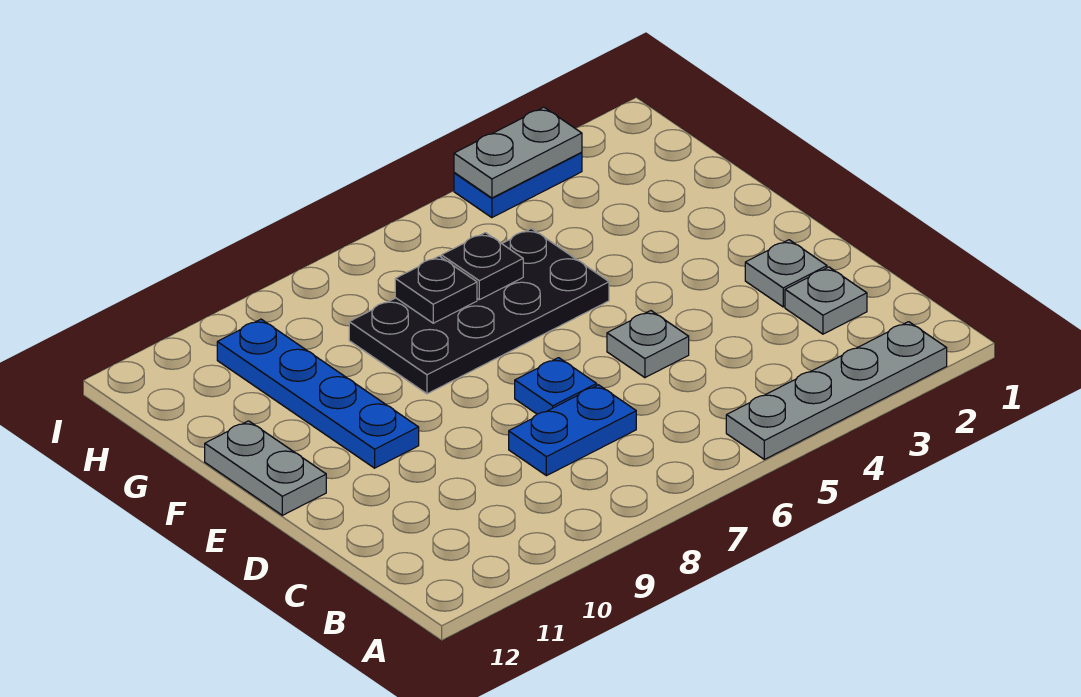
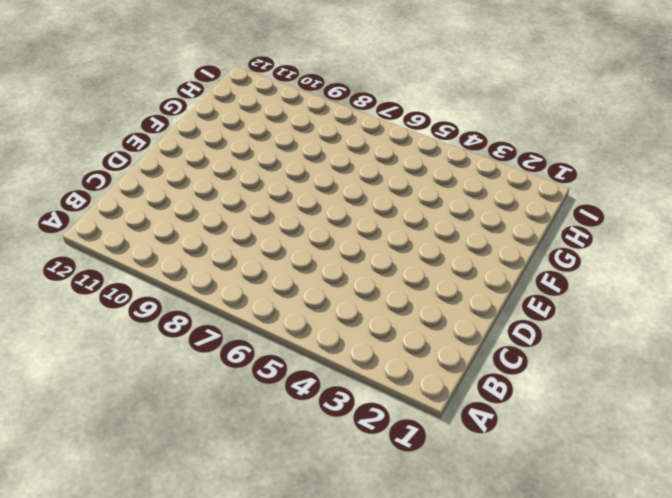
none -> grey plate A2:A5 level 1
none -> grey plate C2 level 1
none -> blue plate C7:C8 level 1

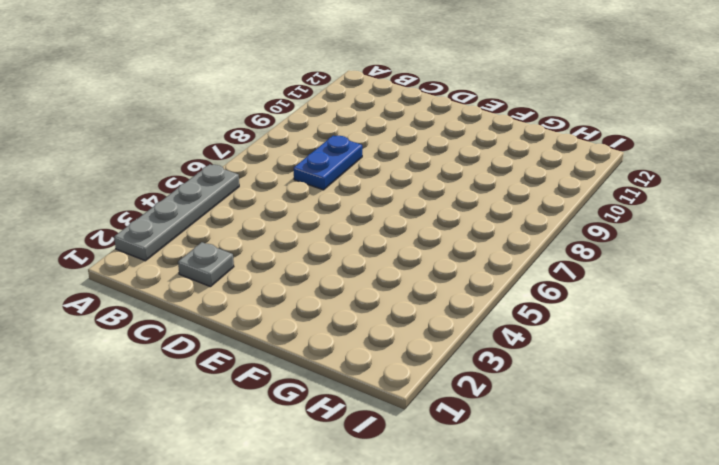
none -> grey plate D2 level 1
none -> grey plate D5 level 1
none -> blue plate D7 level 1

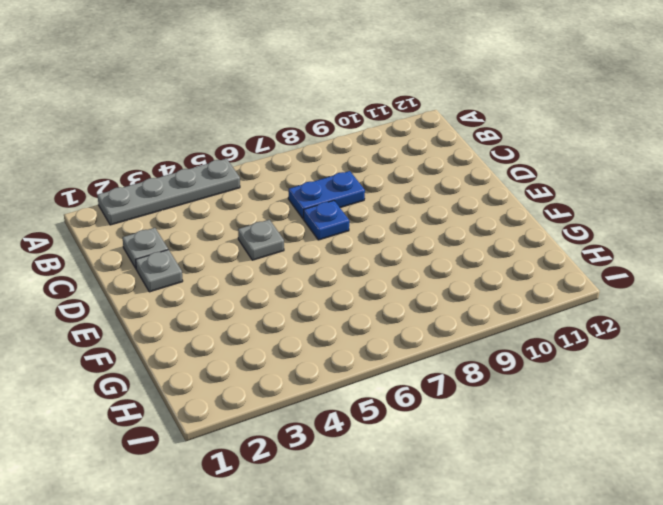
none -> blue plate E10:H10 level 1
none -> grey plate E12:F12 level 1
none -> black plate F5:G8 level 1

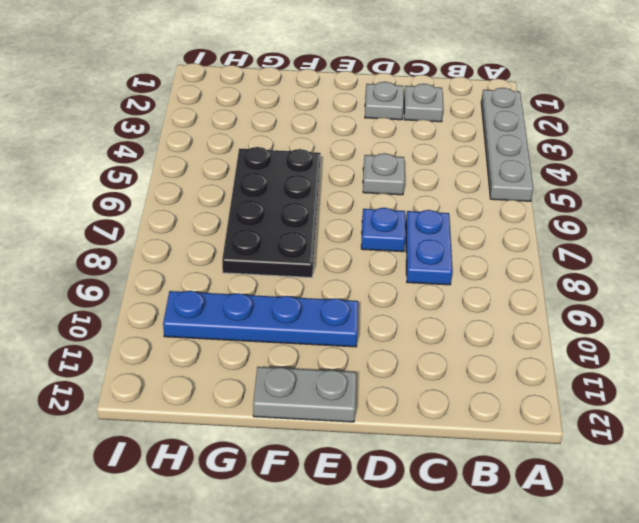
none -> blue plate I3:I4 level 1
none -> black plate G6 level 2
none -> black plate G7 level 2

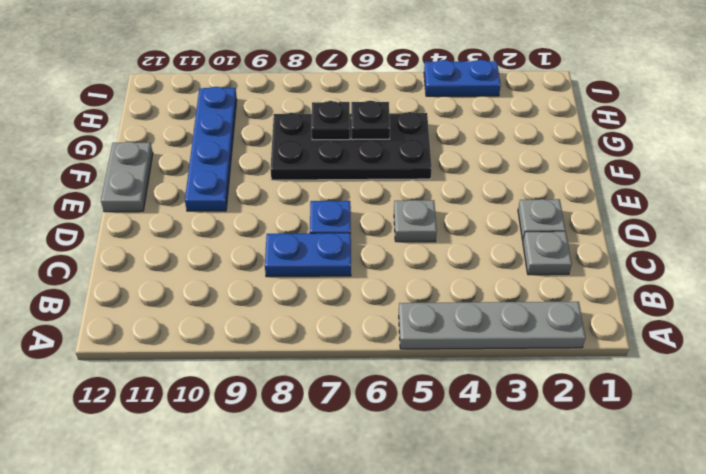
none -> grey plate I3:I4 level 2

